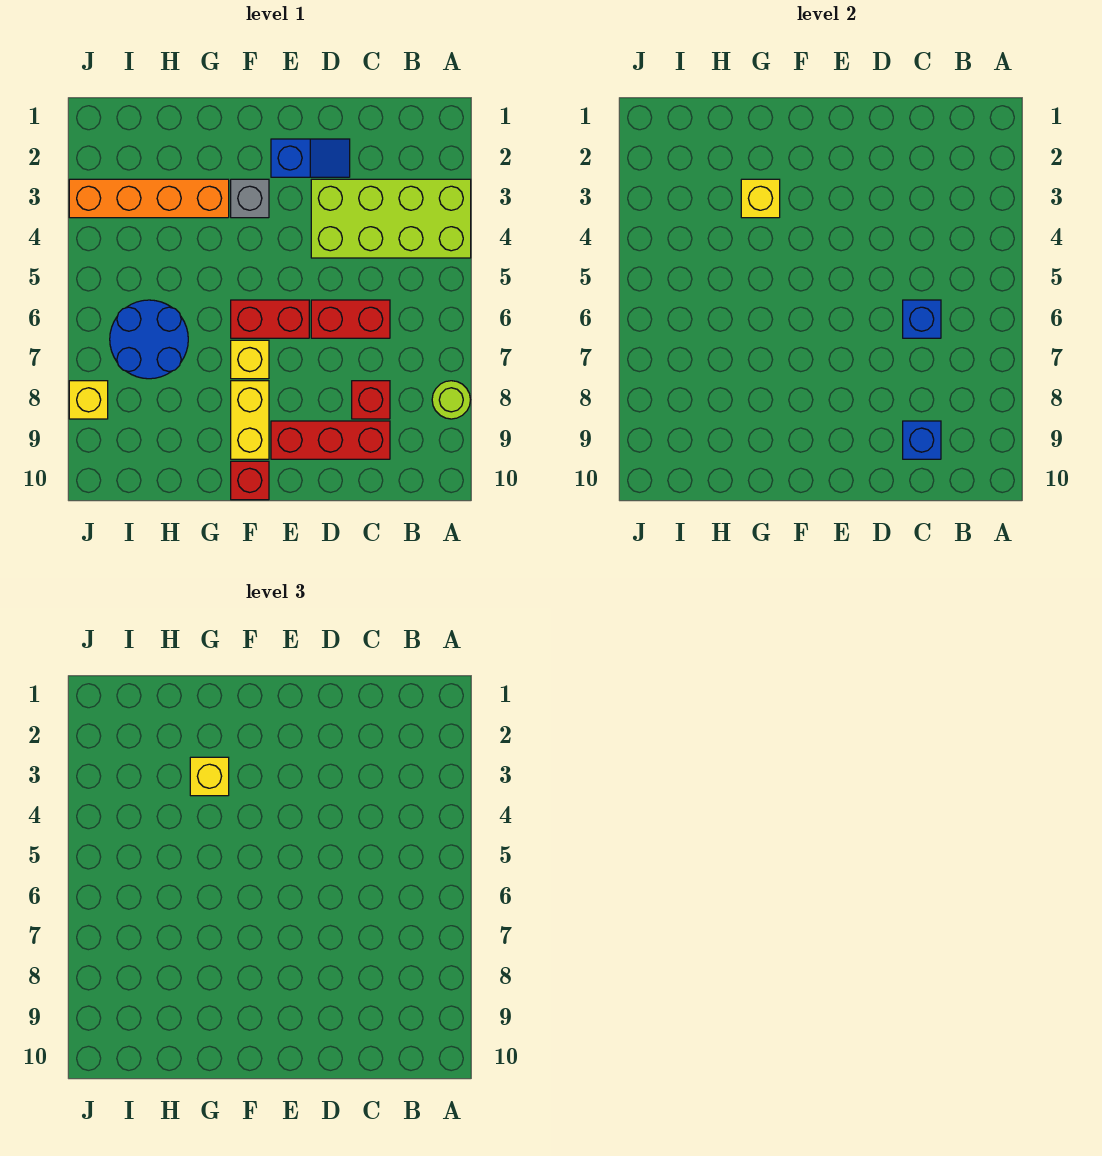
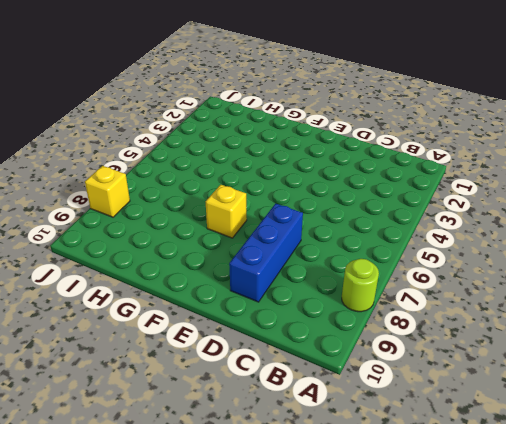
blue brick D7:D9 level 1 -> red brick C9:E9 level 1
none -> lime brick A3:D4 level 1
none -> red brick C6:D6 level 1
none -> red brick C8 level 1

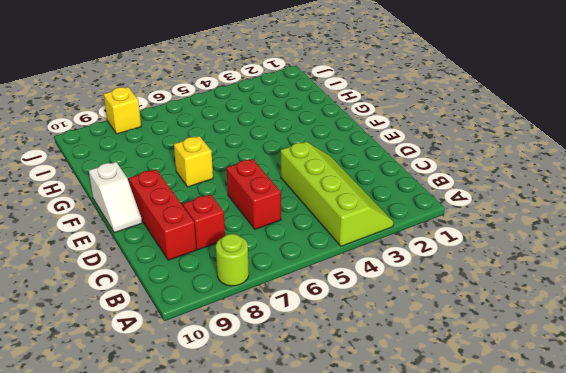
lime slope A3:D4 level 1 top 4 -> lime brick A3:D4 level 1
white slope E10:F10 level 1 top F -> red brick F10 level 1
none -> blue slope D2:E2 level 1 top E
none -> red brick E6:F6 level 1
none -> grey brick F3 level 1

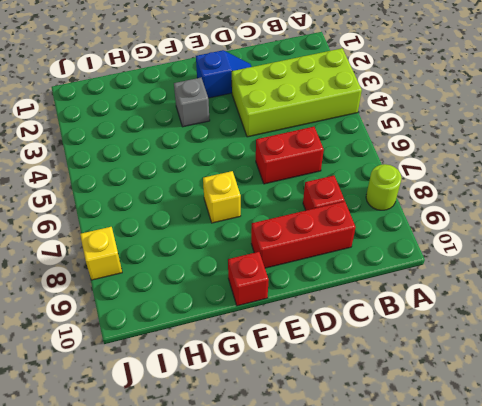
none -> red brick E6:F6 level 1
none -> yellow brick F8:F9 level 1
none -> orange brick G3:J3 level 1

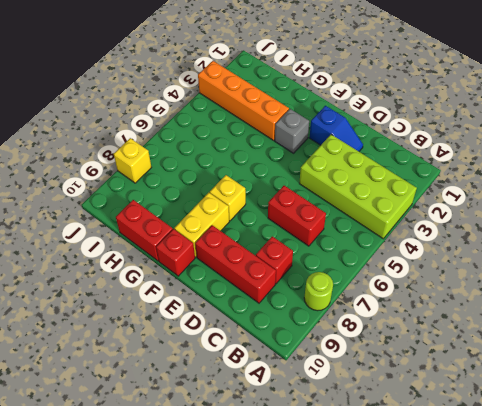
red brick G10:H10 level 1 -> red brick E6:F6 level 1
none -> blue round brick H6:I7 level 1
none -> blue brick C6 level 2
none -> blue brick C9 level 2

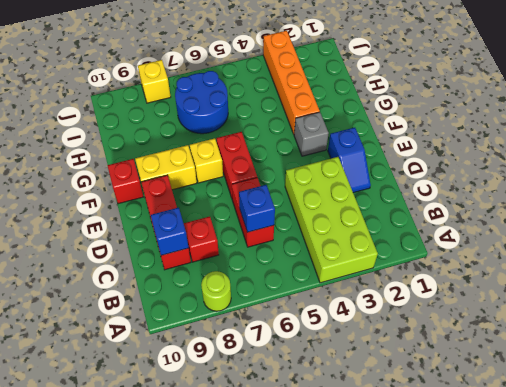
none -> yellow brick G3 level 2
none -> yellow brick G3 level 3

